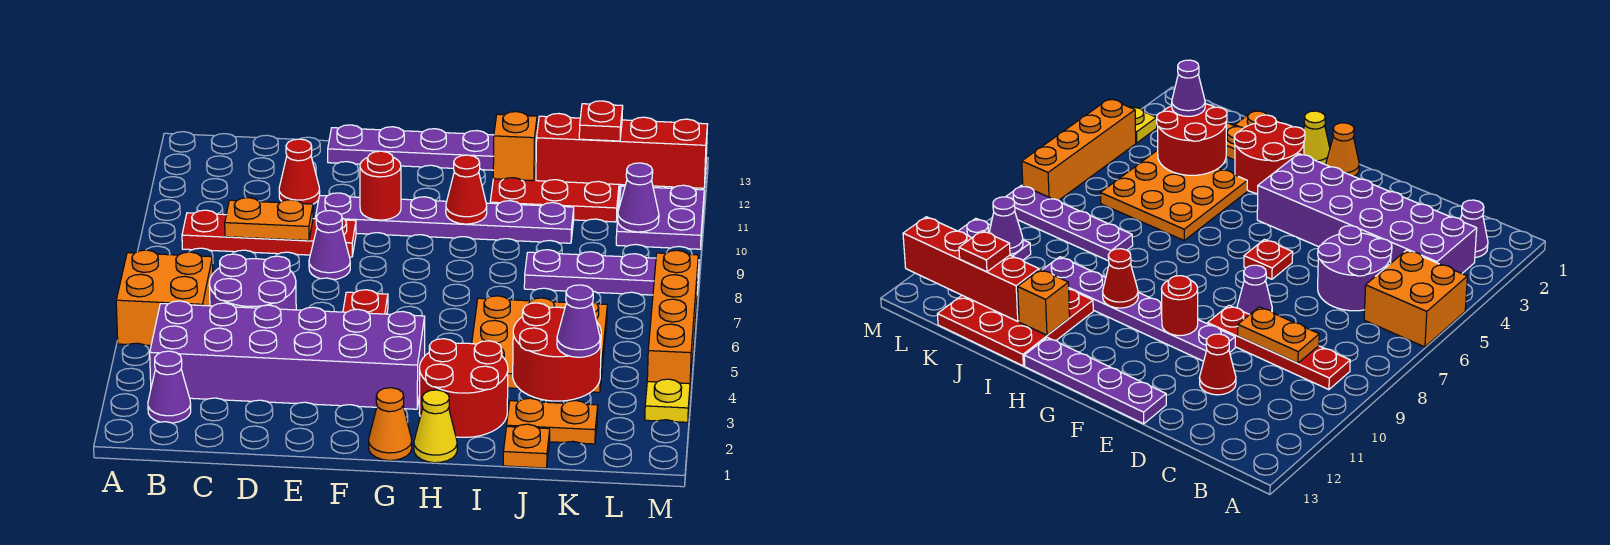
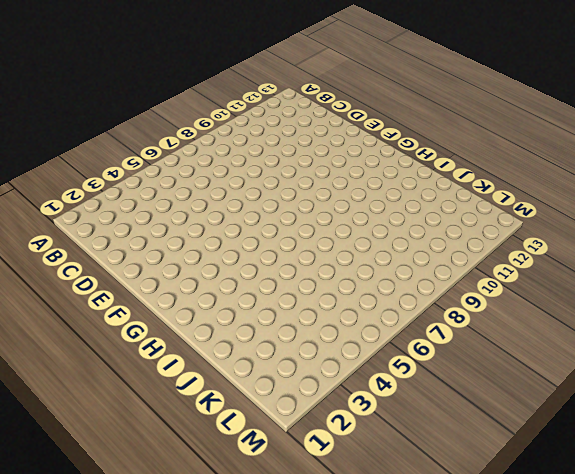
none -> orange brick A5:B6 level 1
none -> purple cone B2 level 1
none -> purple brick B3:G4 level 1
none -> red plate B9:E9 level 1

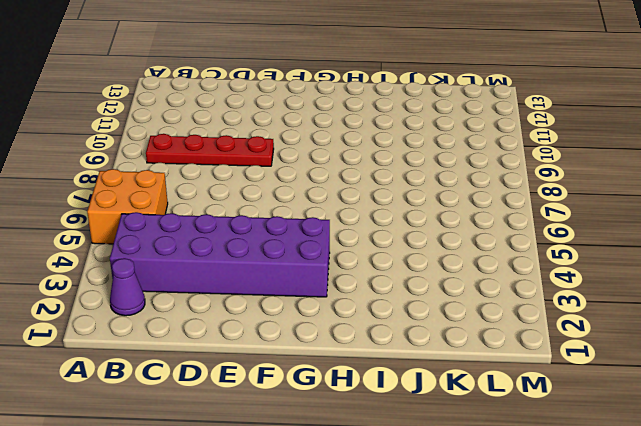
none -> purple round brick C5:D6 level 1
none -> red cone D11 level 1
none -> purple cone E8 level 1
none -> purple plate E10:J10 level 1

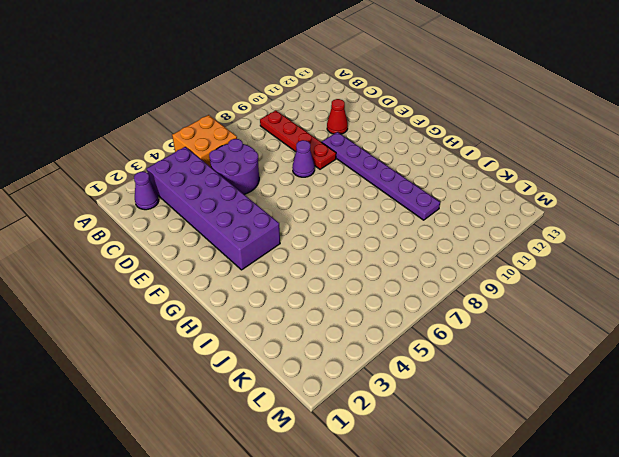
none -> purple plate E13:H13 level 1
none -> red plate F6 level 1
none -> orange cone G1 level 1
none -> yellow cone H1 level 1

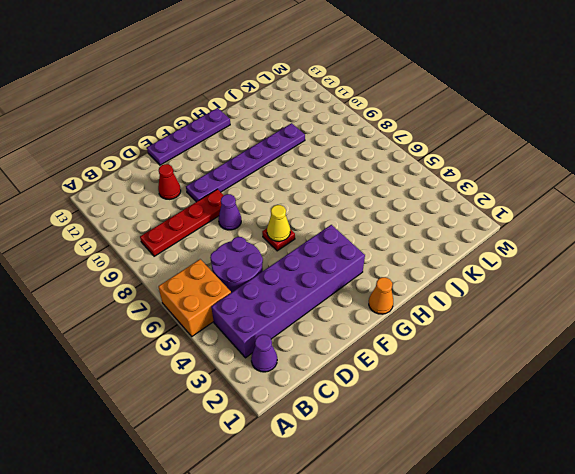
yellow cone F6 level 2 -> yellow cone H1 level 1
none -> red round brick H2:I3 level 1
none -> orange plate I4:K6 level 1
none -> red plate I11:K13 level 1
none -> orange plate J1 level 1

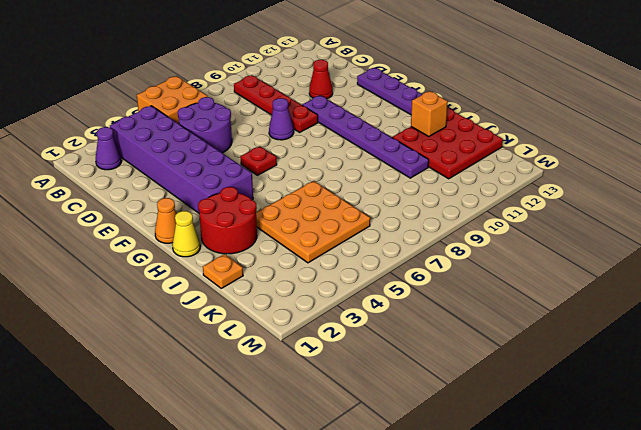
none -> orange plate J2:K2 level 1
none -> purple plate J8:M8 level 1
none -> purple plate L10:M11 level 1
none -> yellow plate M3 level 1

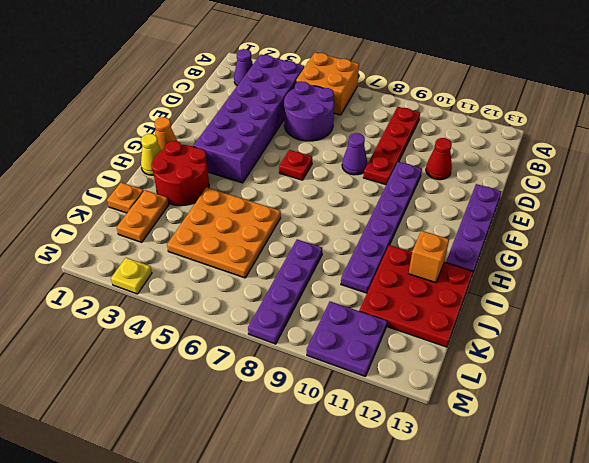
none -> orange brick M4:M7 level 1
none -> orange plate C9:D9 level 2
none -> red round brick F10 level 2
none -> red cone H10 level 2

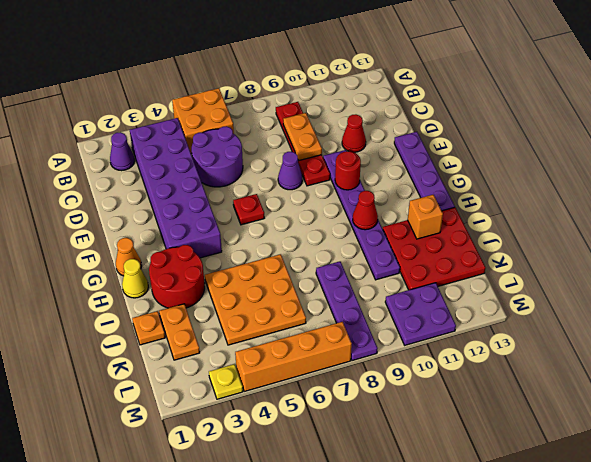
none -> red round brick J3:K4 level 2
none -> red brick J12:M12 level 2
none -> purple cone L10 level 2
none -> purple cone K3 level 3

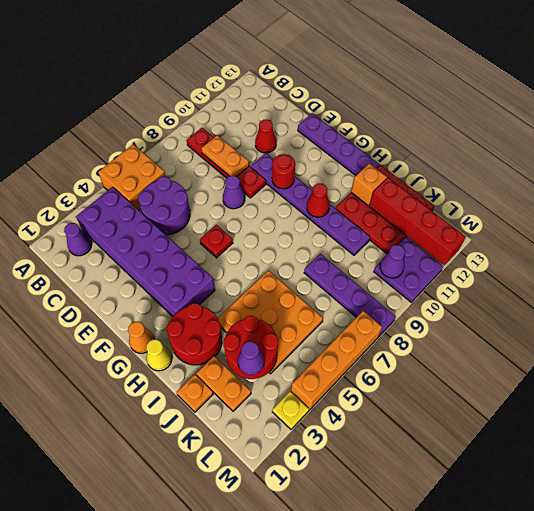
none -> red plate K12 level 3

